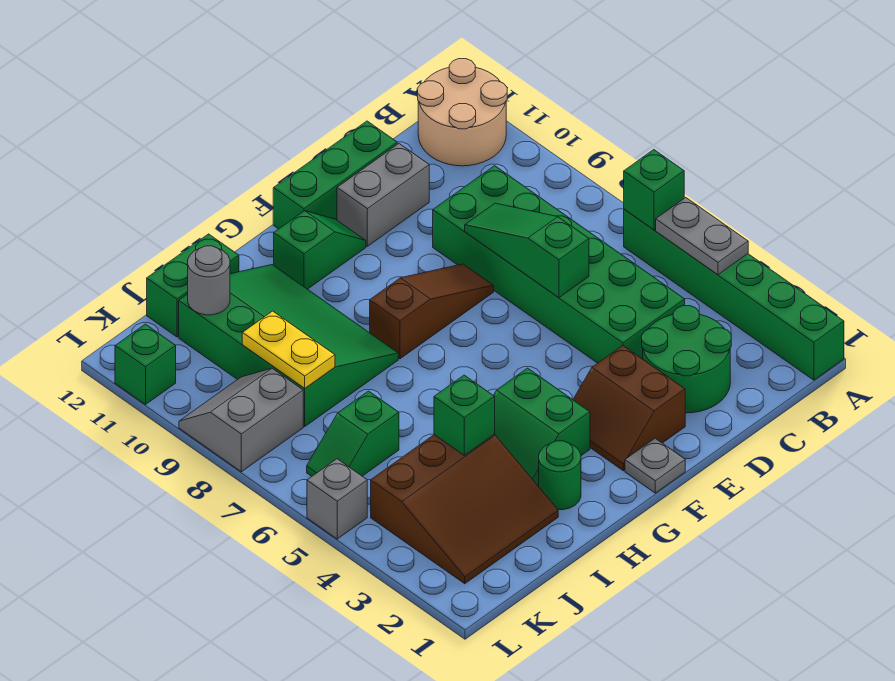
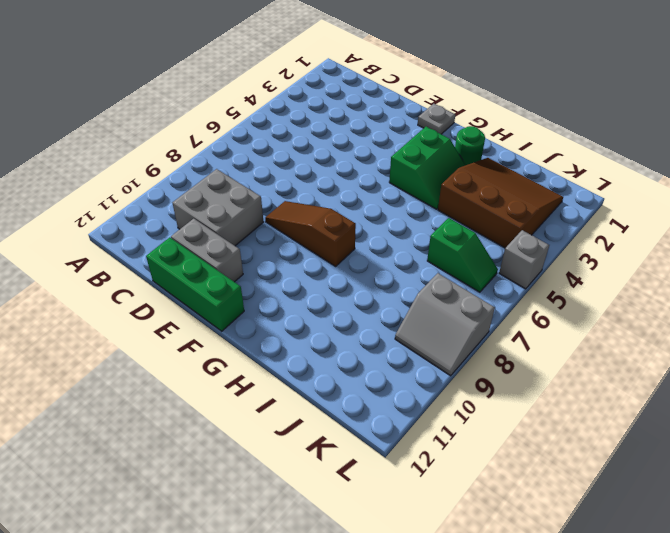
grey brick C9:D10 level 1 -> green brick C4:D9 level 1
none -> green brick A1:A6 level 1
none -> tan round brick A11:B12 level 1
none -> green round brick C2:D3 level 1

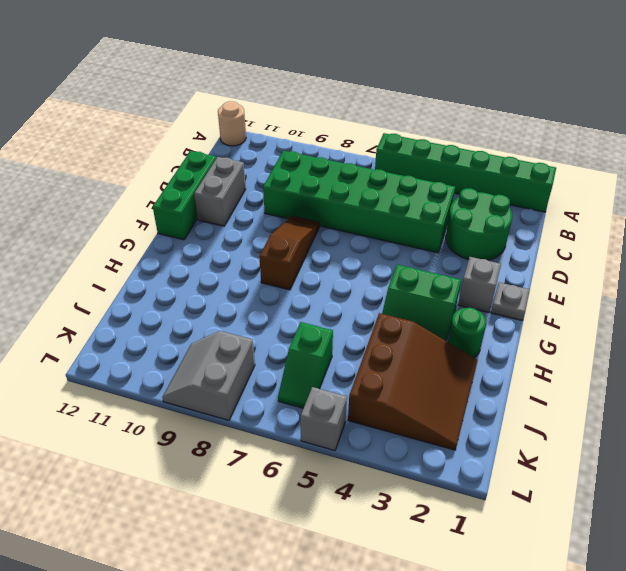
tan round brick A12 level 1 -> tan round brick A11:B12 level 1
grey brick F2 level 1 -> brown slope E2:F3 level 1 top E
none -> green slope F11:G11 level 1 top G
none -> green slope H8:J11 level 1 top J
none -> green brick I12:J12 level 1

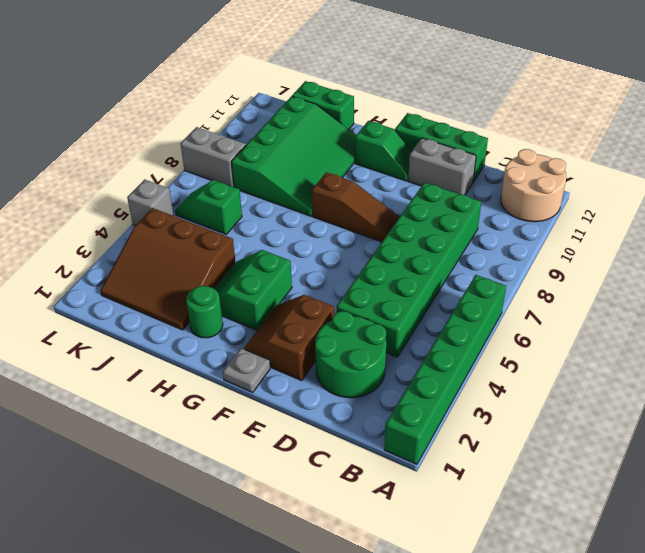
none -> green brick L11 level 1
none -> grey plate A4:A5 level 2
none -> green brick A6 level 2

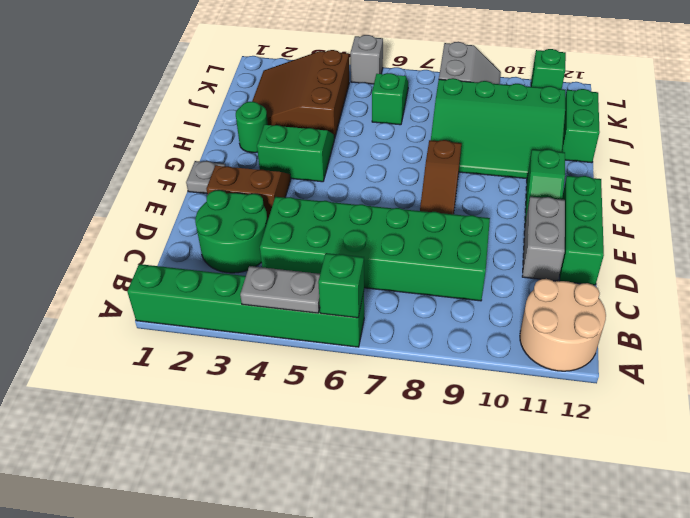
none -> green slope D6:D8 level 2 top 6
none -> green brick I4 level 2
none -> yellow plate J8:J9 level 2

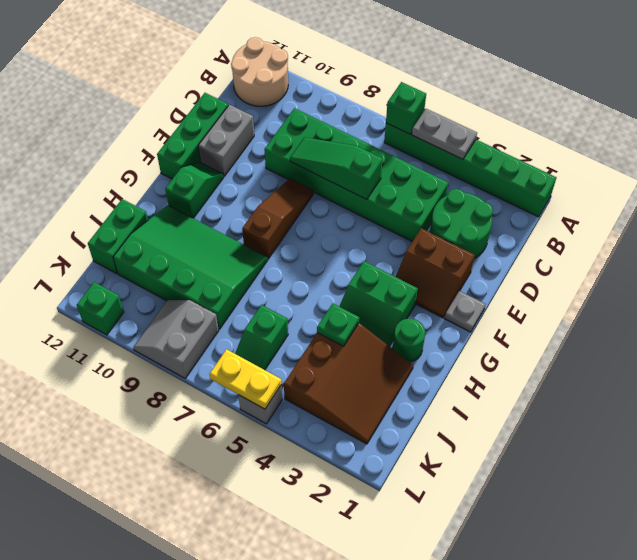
green plate I4 level 2 -> green brick I4 level 2
yellow plate L5:L6 level 2 -> yellow plate J8:J9 level 2
none -> grey round brick J11 level 2

